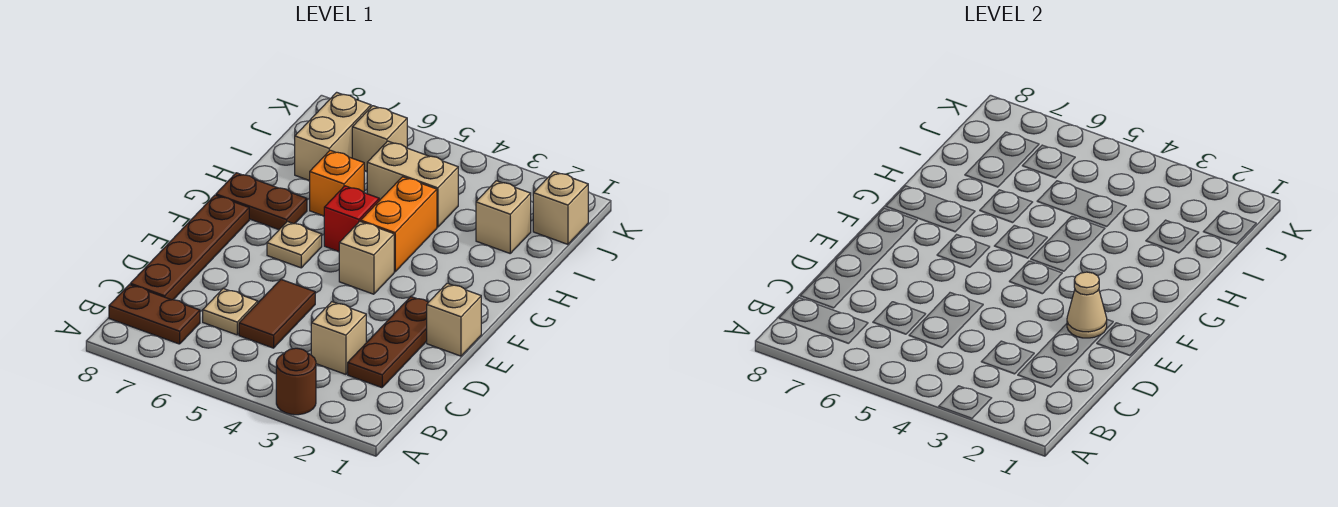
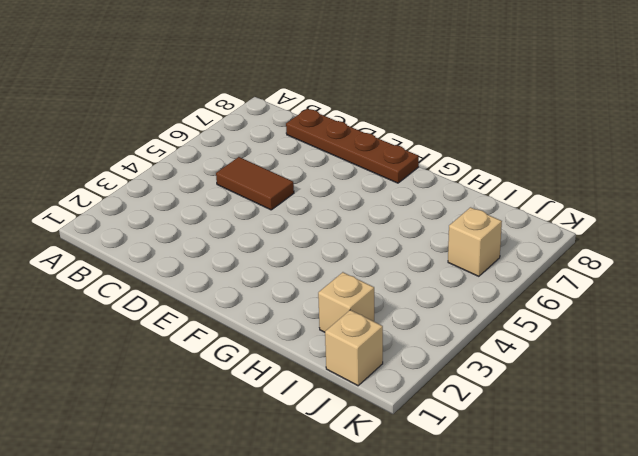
none -> brown round brick A3 level 1
none -> brown plate B7:B8 level 1
none -> brown plate C2:E2 level 1

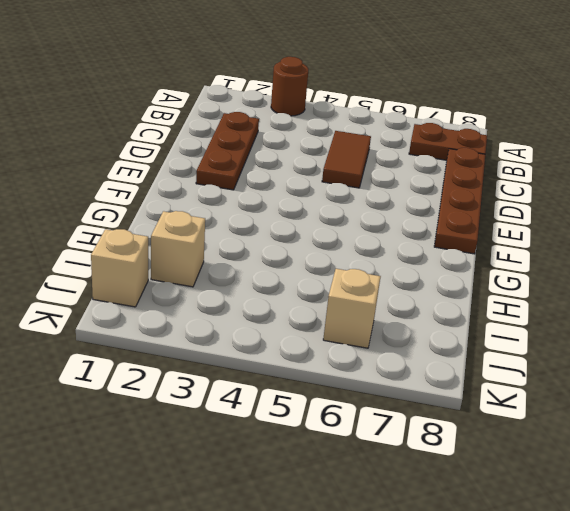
none -> tan brick C3 level 1
none -> tan plate C6 level 1
none -> tan brick E1 level 1

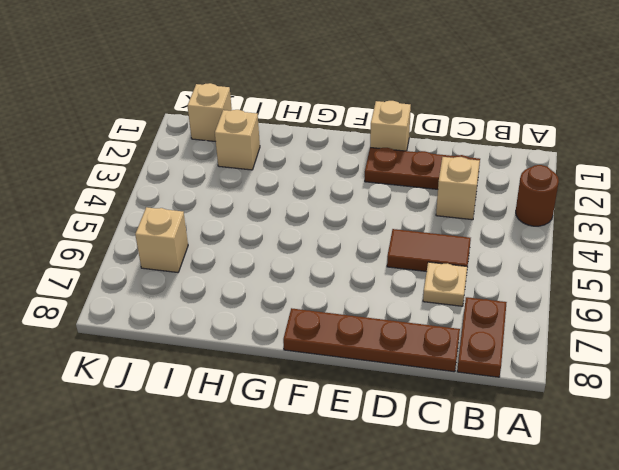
none -> tan brick F4 level 1
none -> tan plate F6 level 1
none -> orange brick G4:H4 level 1

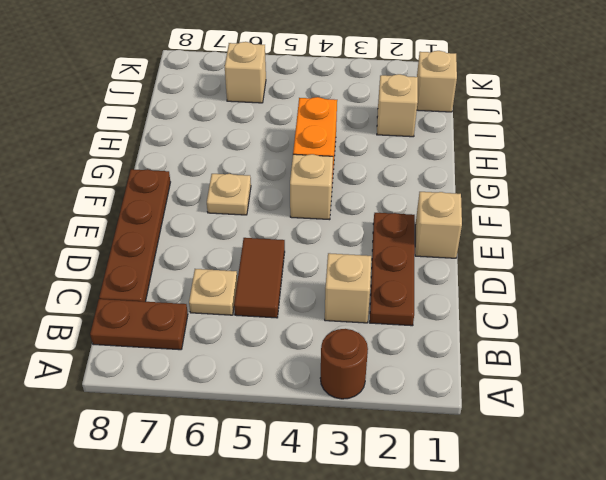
none -> red brick G5 level 1
none -> brown plate G7:G8 level 1
none -> orange brick H6 level 1

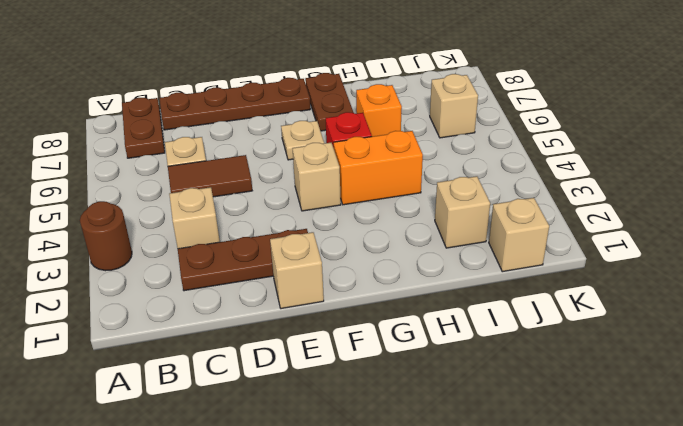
none -> tan brick I4:I5 level 1
none -> tan brick I7:J7 level 1
none -> tan cone E2 level 2

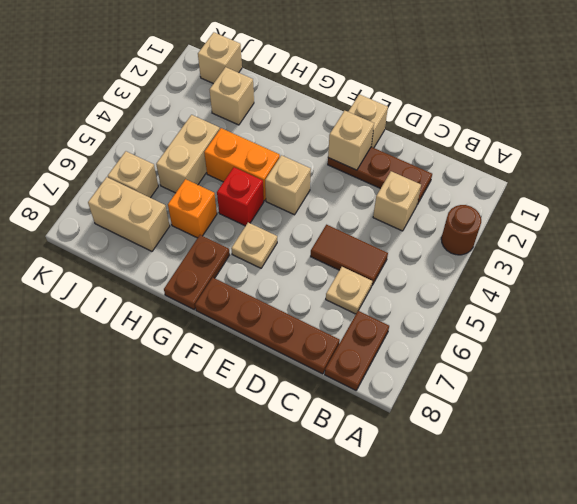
tan brick E2 level 2 -> tan cone E2 level 2

